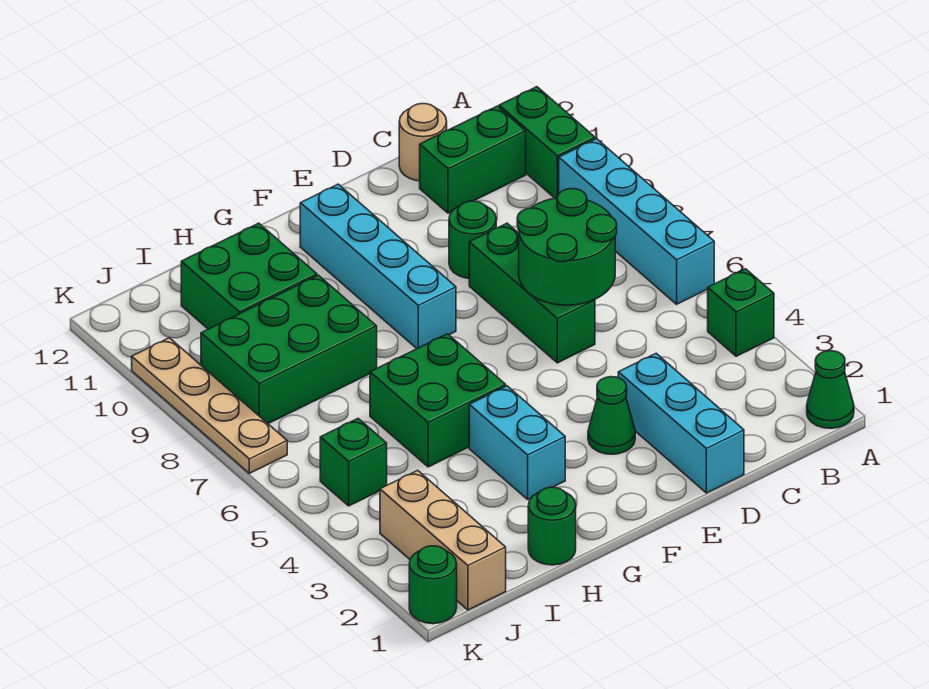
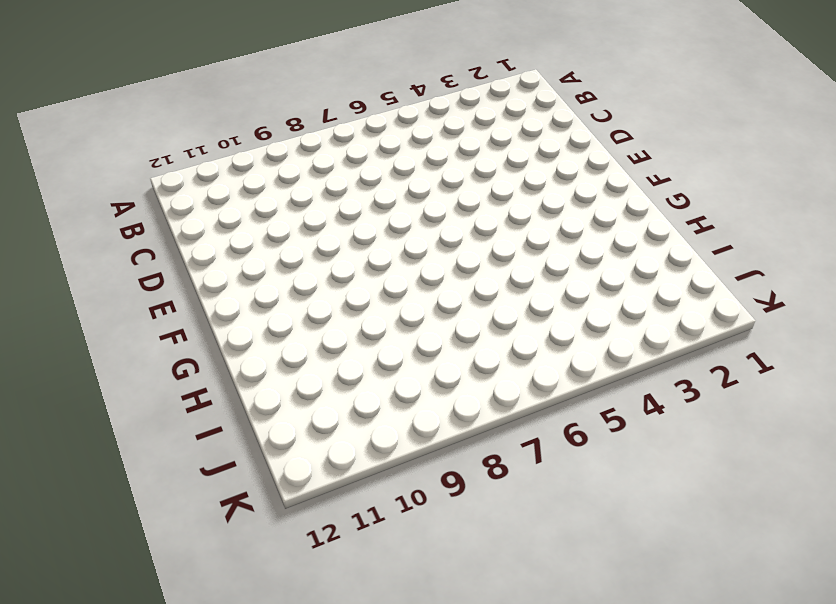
none -> green cone A1 level 1
none -> green brick A4 level 1
none -> cyan brick A6:A9 level 1

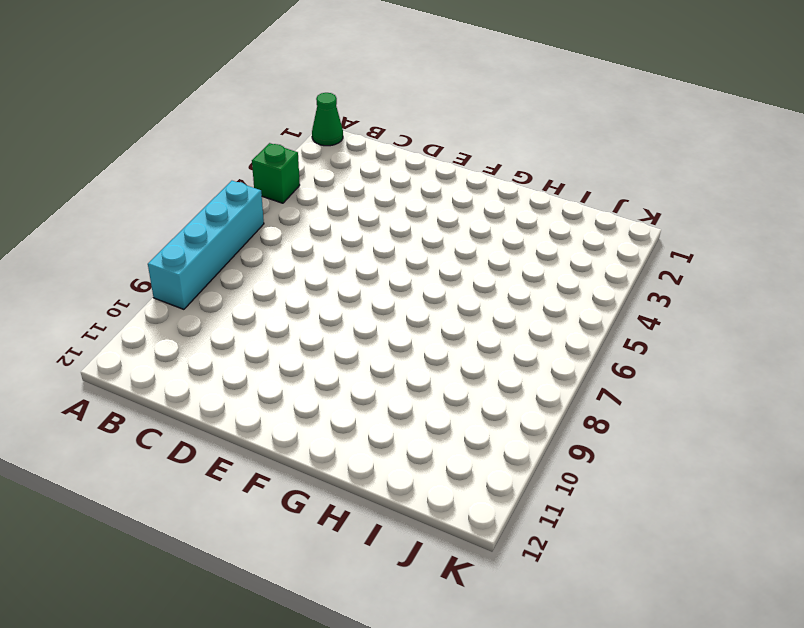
none -> green brick A10:A11 level 1
none -> green brick B11:C11 level 1
none -> tan round brick C12 level 1

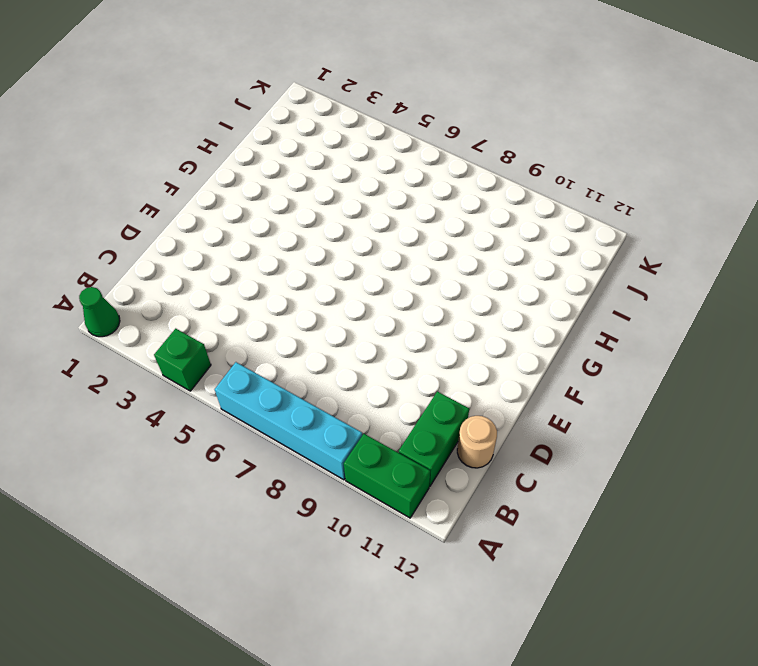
none -> cyan brick D1:D3 level 1
none -> green brick D6:D8 level 1
none -> green round brick D9 level 1

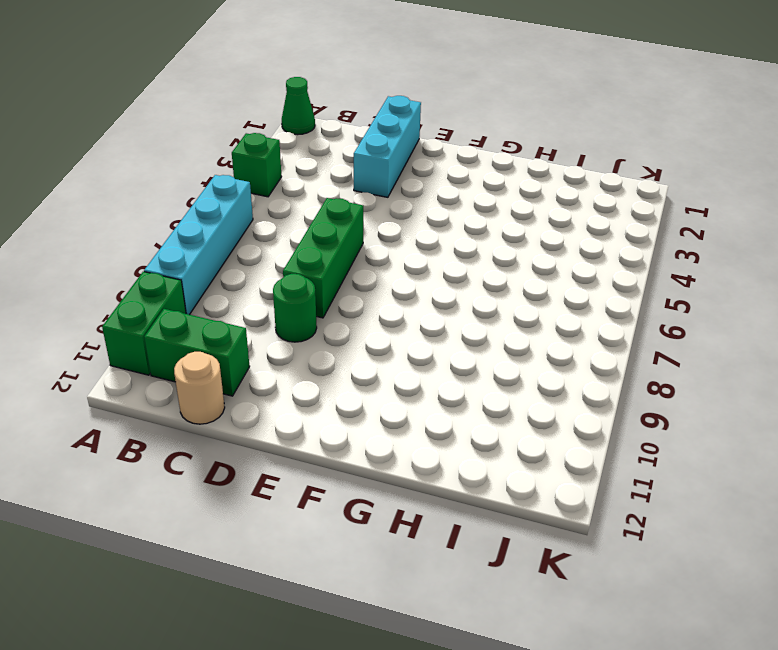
none -> green cone E3 level 1
none -> cyan brick F8:F11 level 1
none -> cyan brick G3:G4 level 1

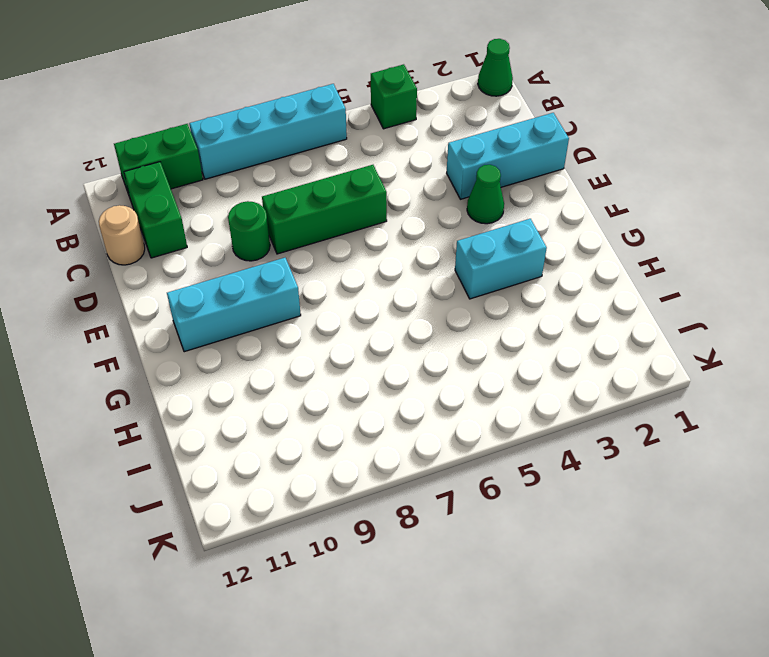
cyan brick F9:F11 level 1 -> cyan brick F8:F11 level 1
none -> green brick G5:H6 level 1
none -> green round brick H1 level 1
none -> green brick H8:J9 level 1

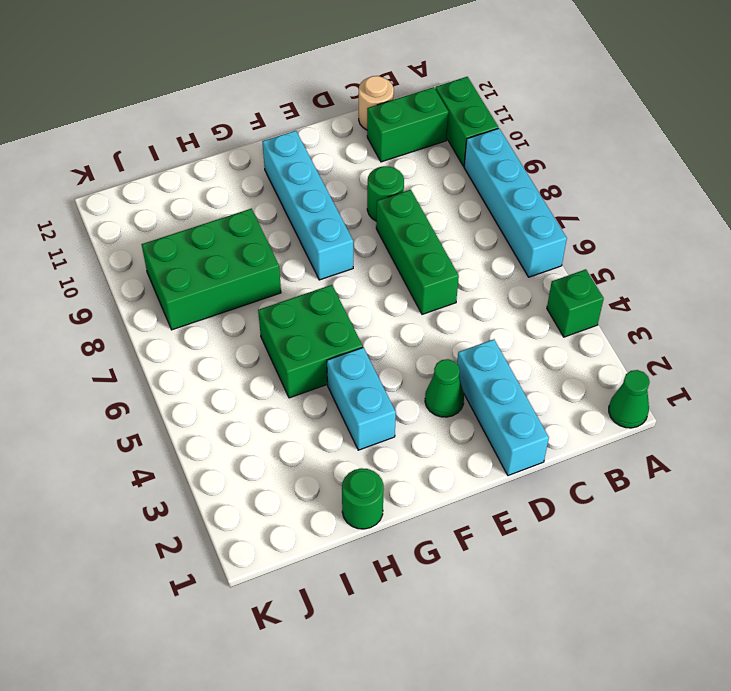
none -> green brick H10:I11 level 1
none -> tan brick J1:J3 level 1
none -> green brick J5 level 1

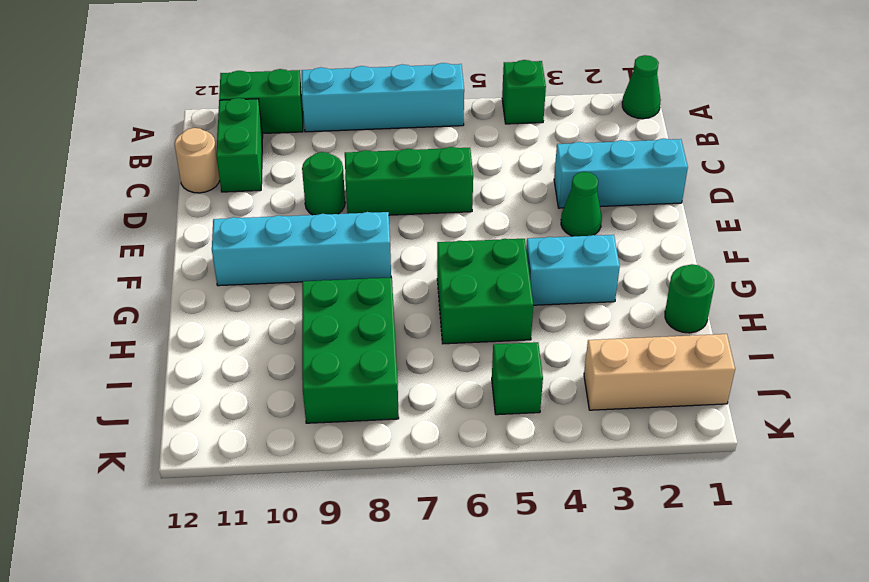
none -> green brick H10:I11 level 1
none -> green round brick K1 level 1
none -> tan plate K7:K10 level 1

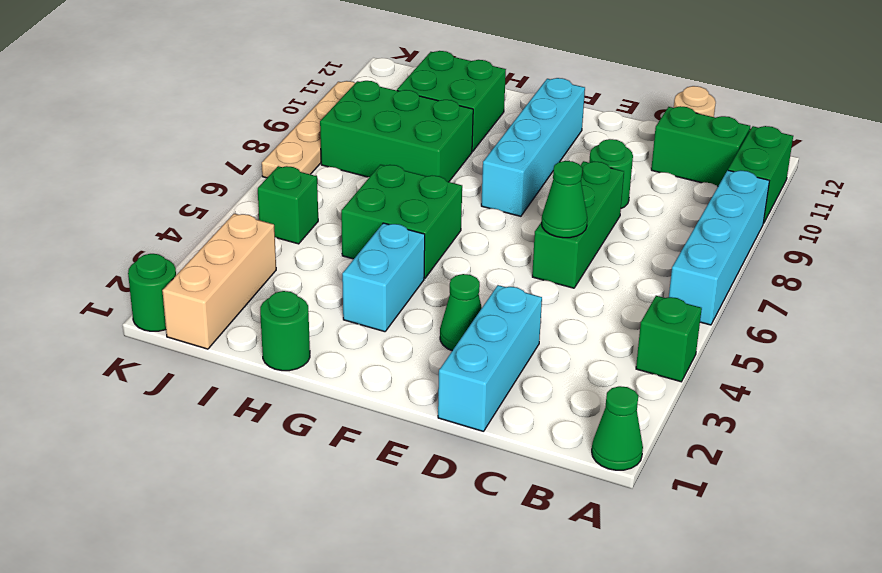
green cone D6 level 2 -> green round brick C6:D7 level 2

